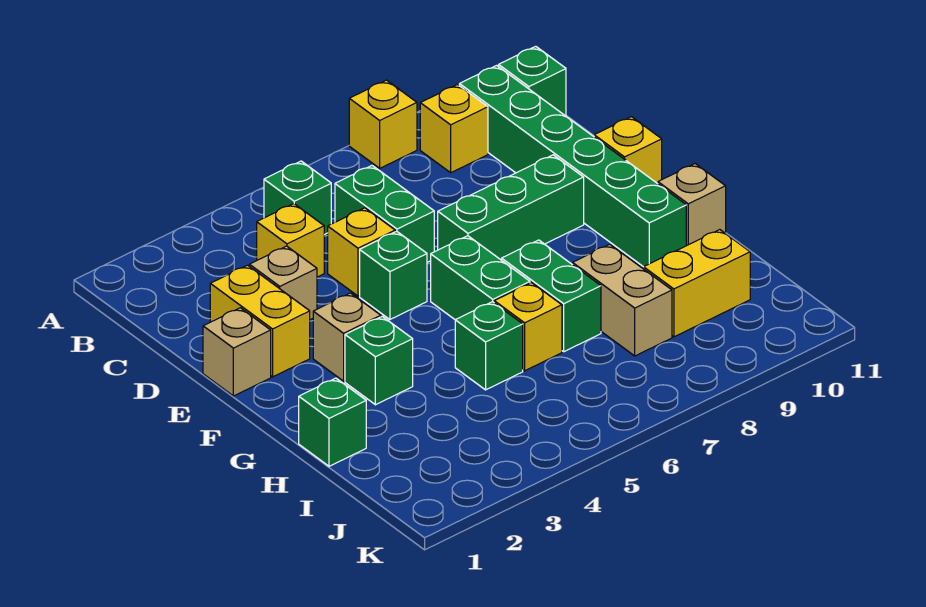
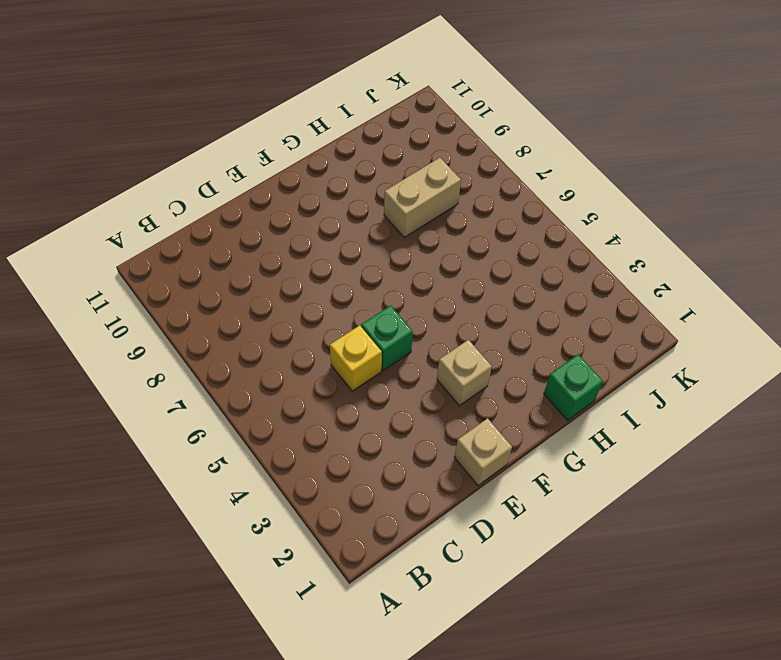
none -> yellow brick A8 level 1
none -> green brick B5 level 1
none -> yellow brick B9 level 1

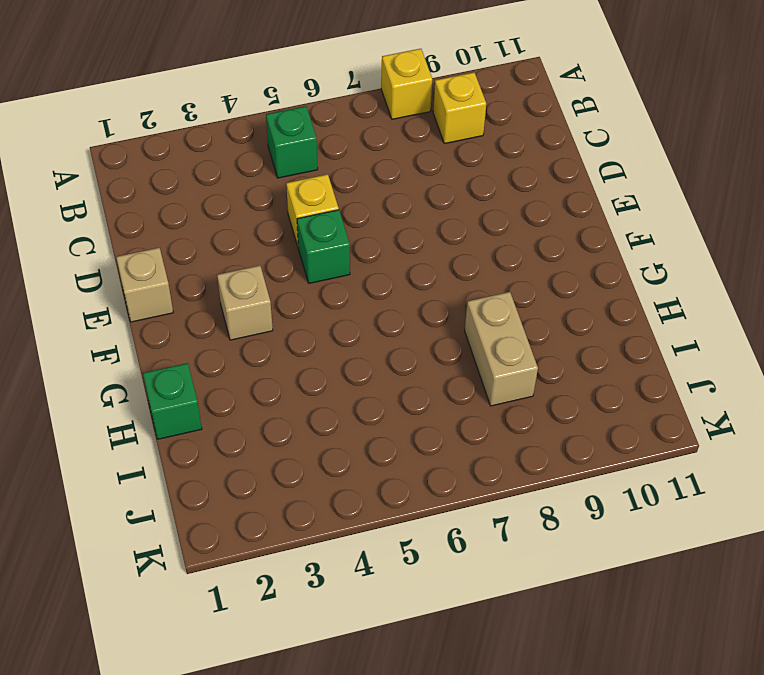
none -> green brick B10:G10 level 1
none -> green brick B11 level 1
none -> yellow brick C4 level 1

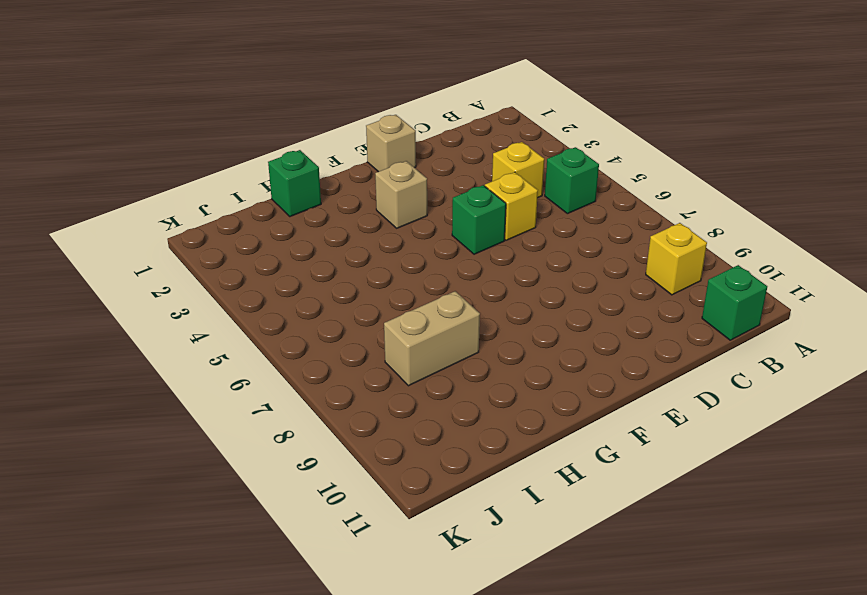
none -> yellow brick A8 level 1
none -> green brick B10:G10 level 1
none -> green brick C6:D6 level 1

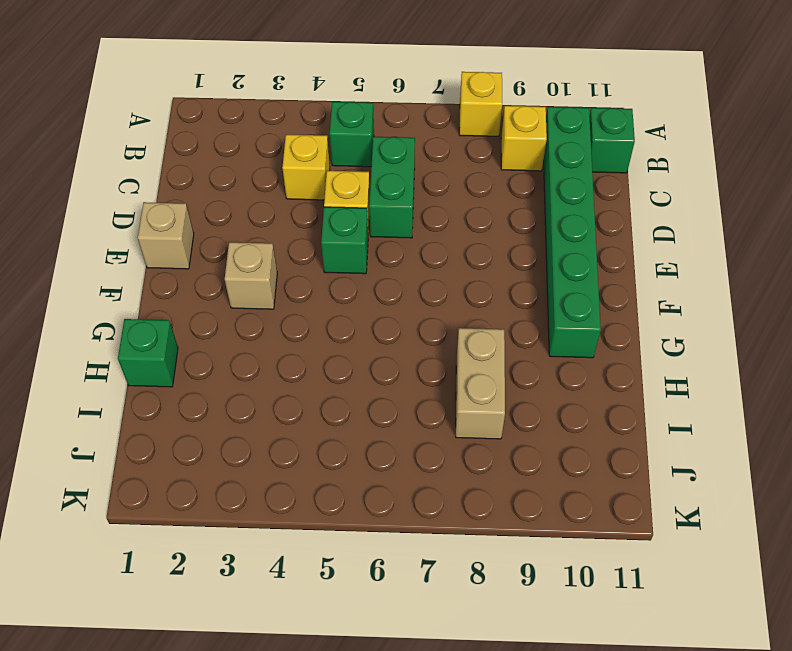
none -> yellow brick D2:E2 level 1
none -> tan brick D3 level 1
none -> green brick E7:E9 level 1

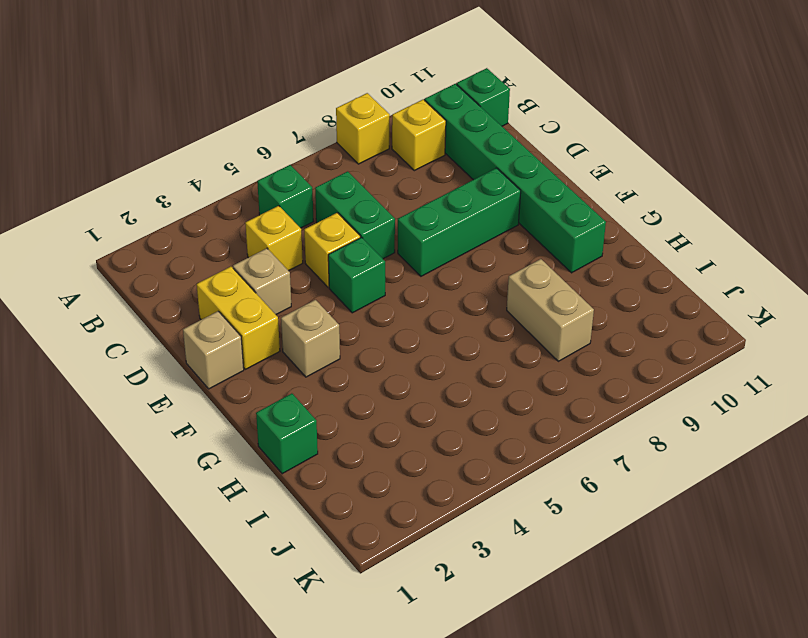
none -> yellow brick E11 level 1
none -> green brick F6:G6 level 1
none -> green brick G3 level 1

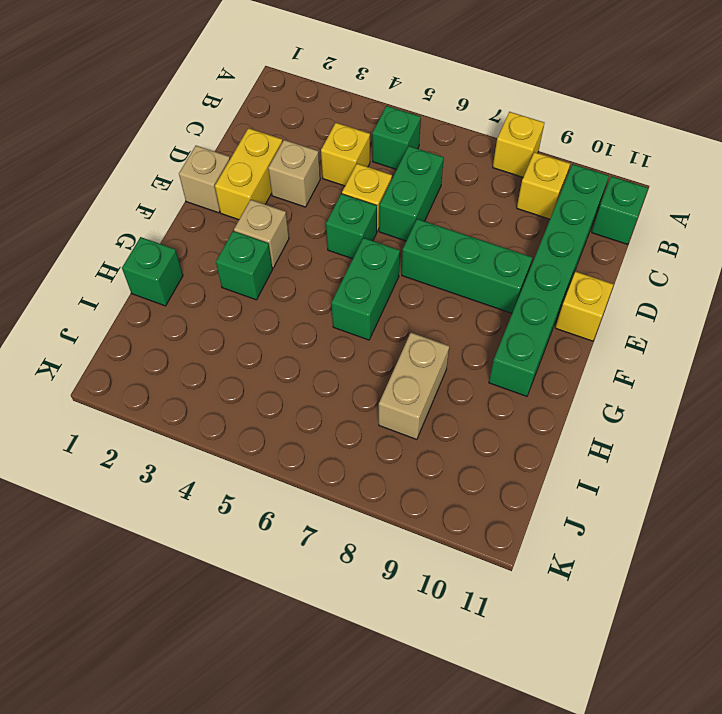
none -> green brick G7:H7 level 1
none -> tan brick G11 level 1
none -> green brick H5 level 1

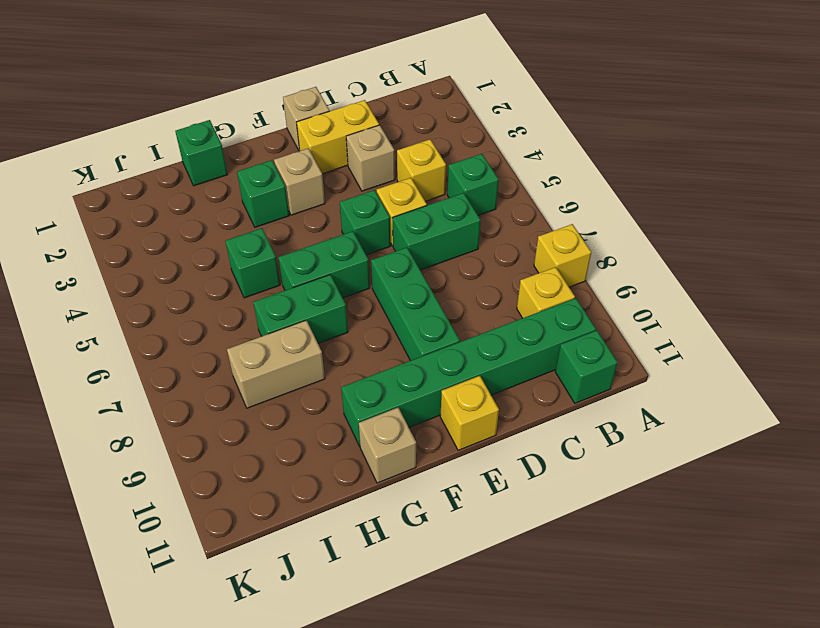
none -> yellow brick H6 level 1
none -> yellow brick I9:I10 level 1

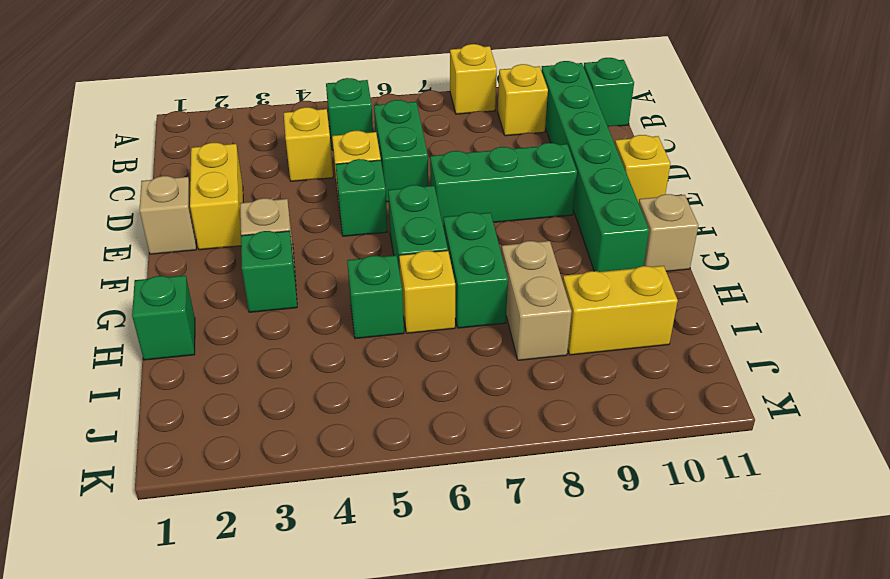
none -> tan brick D3 level 1

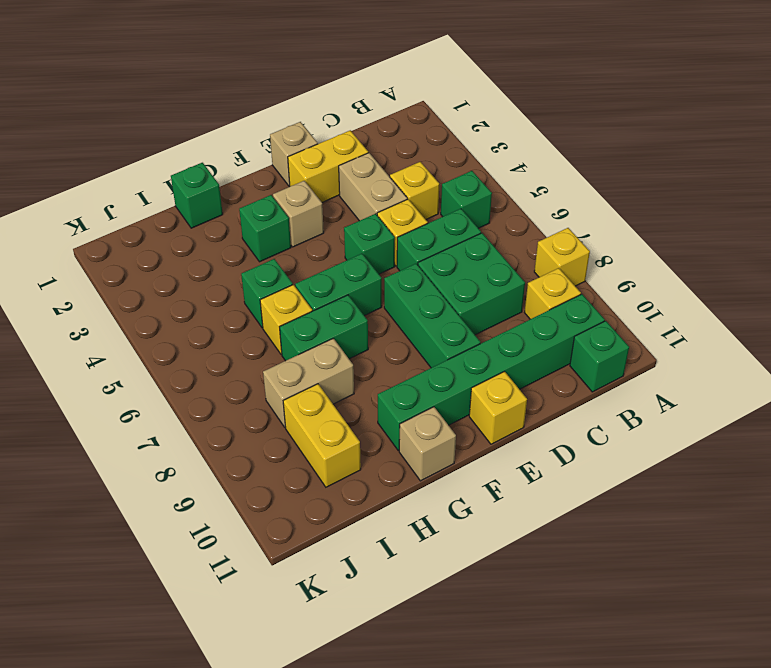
green brick C7:D8 level 1 -> none
tan brick D3:D4 level 1 -> tan brick D3 level 1

